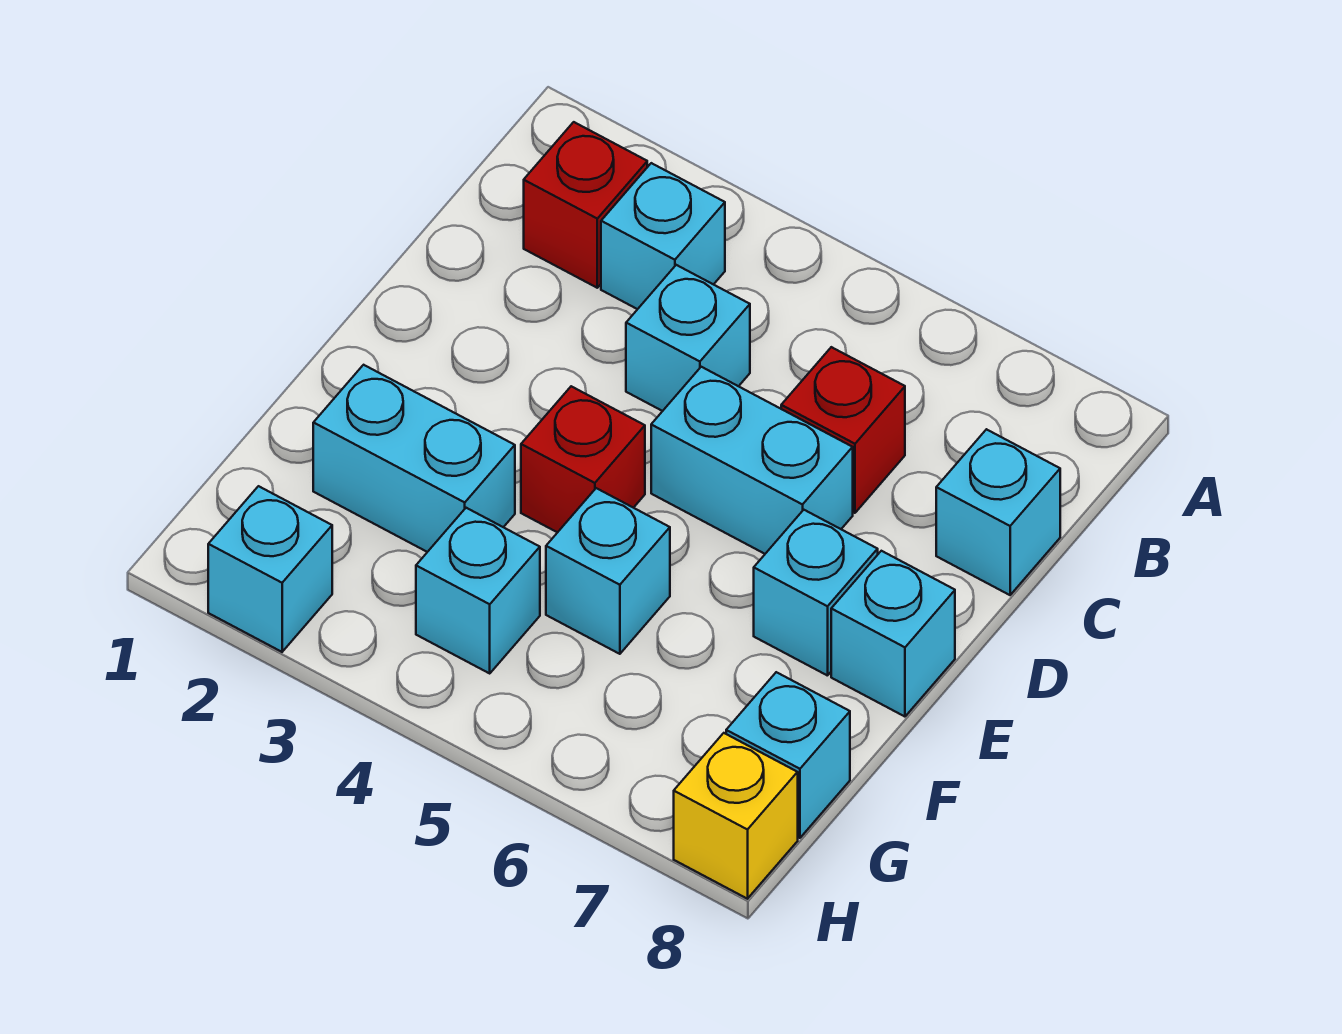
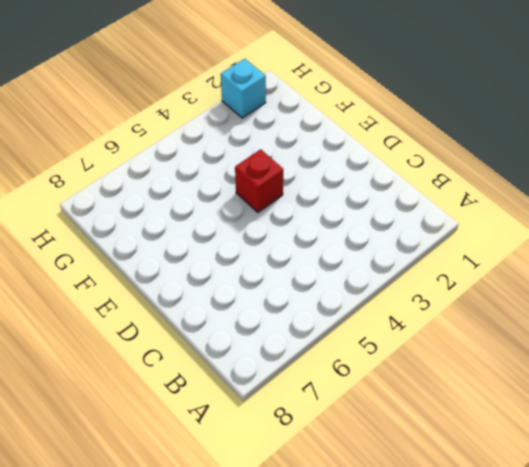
none -> red brick B2 level 1
none -> cyan brick B3 level 1
none -> cyan brick C4 level 1

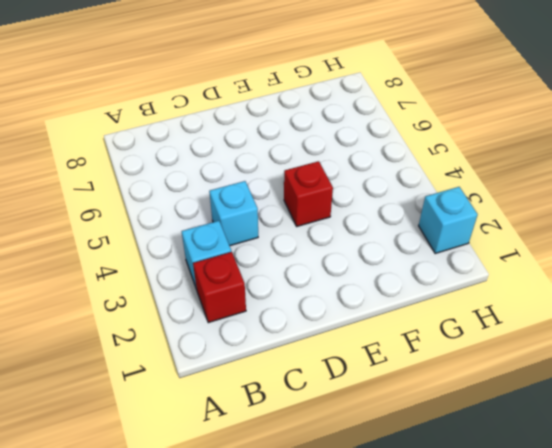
none -> red brick C6 level 1
none -> cyan brick C8 level 1
none -> cyan brick D5:D6 level 1

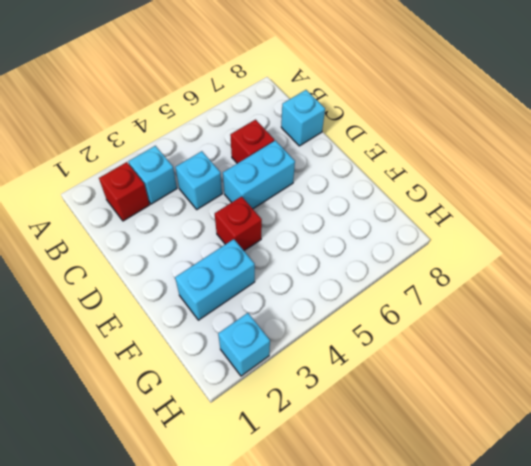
none -> cyan brick E7 level 1
none -> cyan brick E8 level 1
none -> cyan brick F5 level 1

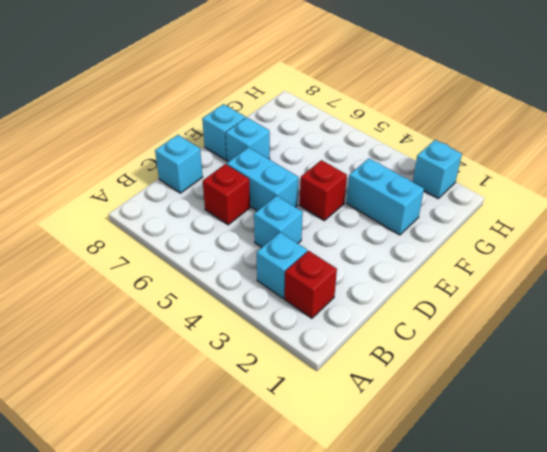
none -> cyan brick F5 level 1
none -> cyan brick G4 level 1
none -> cyan brick G8 level 1

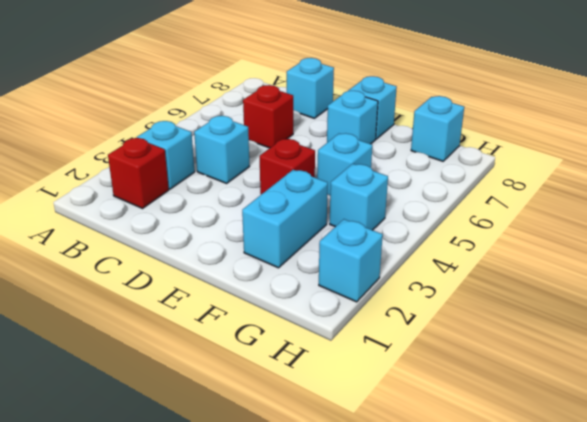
none -> cyan brick D5:D6 level 1
none -> yellow brick H8 level 1

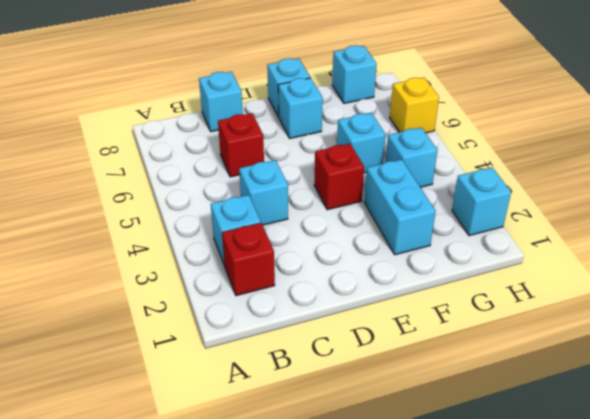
yellow brick H6 level 1 -> yellow brick H8 level 1
none -> cyan brick D5:D6 level 1

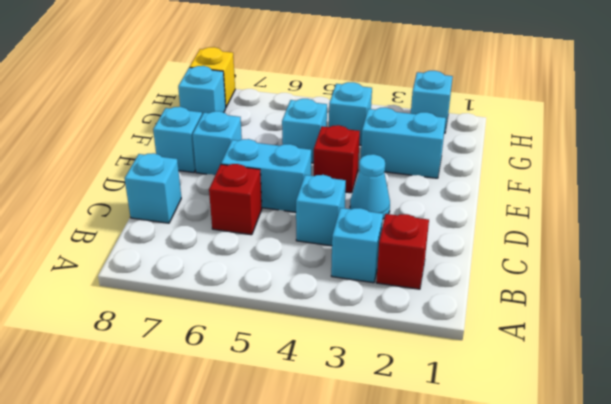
cyan cone D3 level 1 -> none

